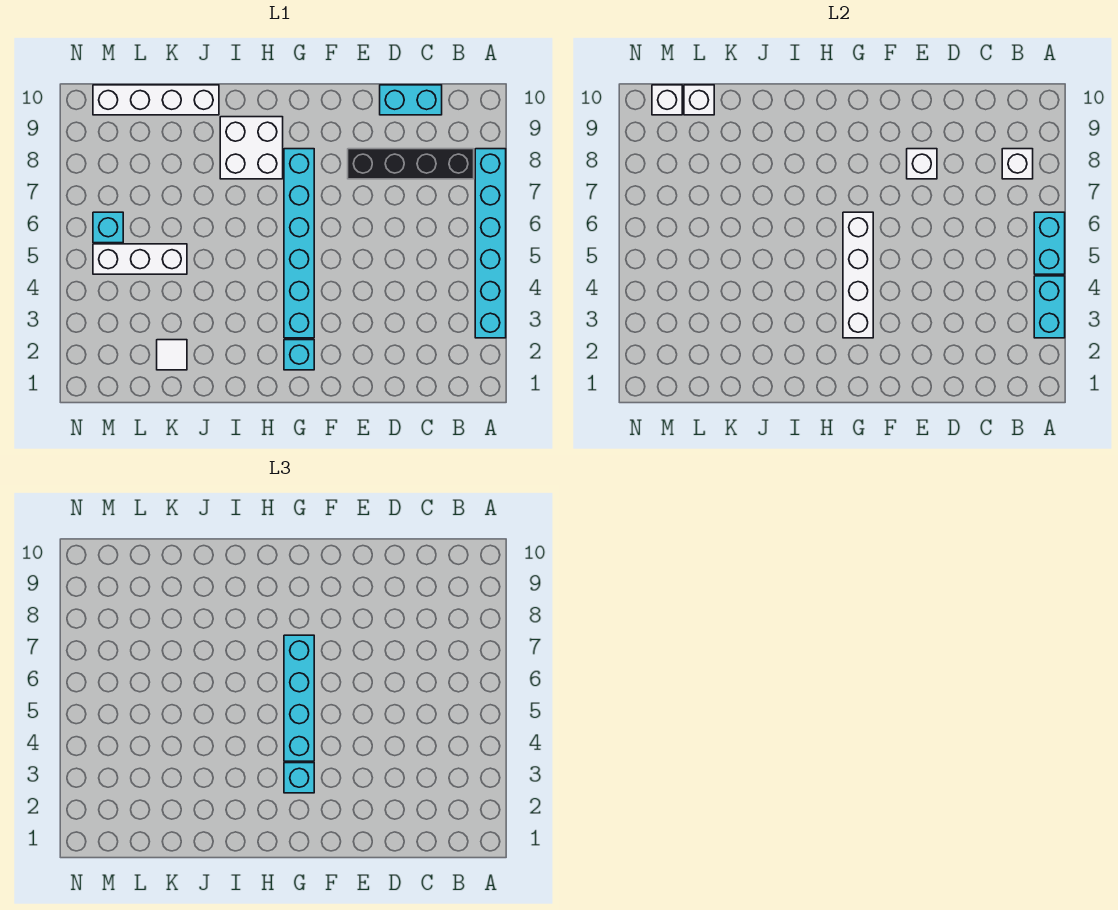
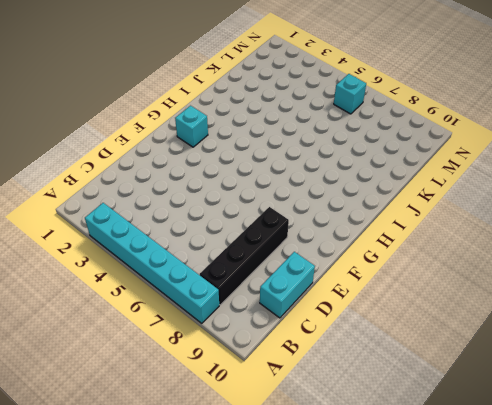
none -> cyan brick G3:G8 level 1
none -> white brick H8:I9 level 1
none -> white brick J10:M10 level 1

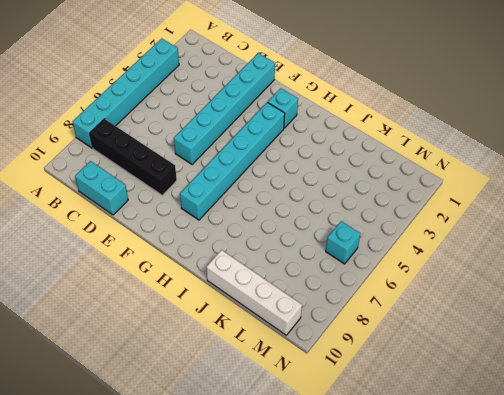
cyan brick E1:E6 level 1 -> none
none -> white brick H8:I9 level 1
none -> white tile K2 level 1
none -> white brick K5:M5 level 1

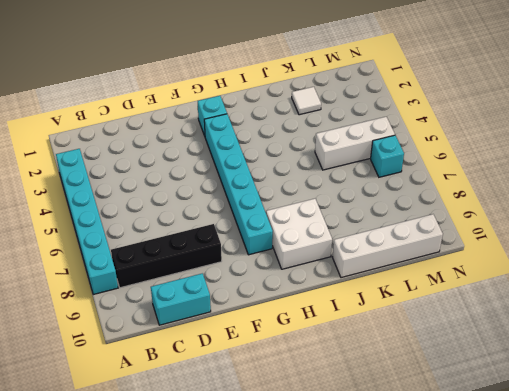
none -> cyan brick A3:A4 level 2
none -> cyan brick A5:A6 level 2
none -> white brick B8 level 2

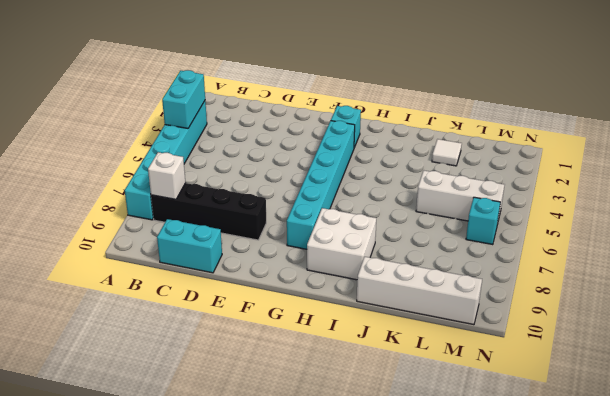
none -> cyan brick A5:A6 level 2
none -> white brick E8 level 2
none -> white brick G3:G6 level 2

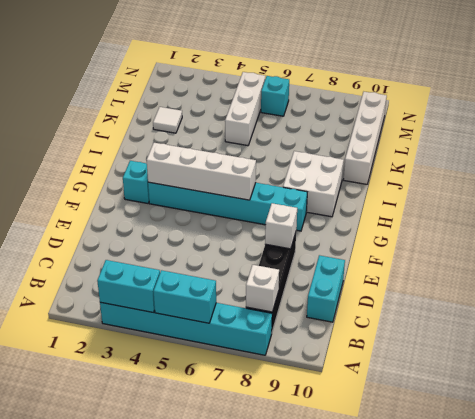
none -> white brick L10 level 2
none -> white brick M10 level 2
none -> cyan brick G3 level 3

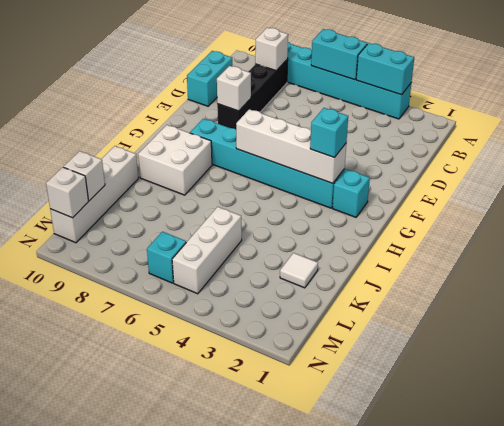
none -> cyan brick G4:G7 level 3

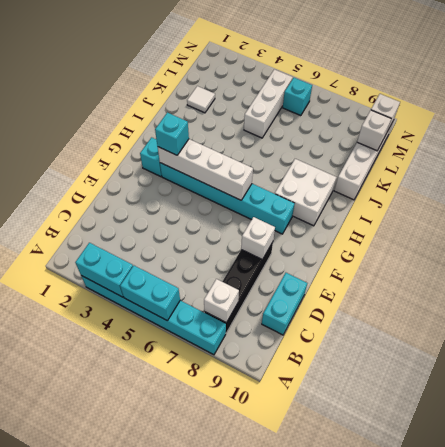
none -> cyan brick G4:G7 level 3

